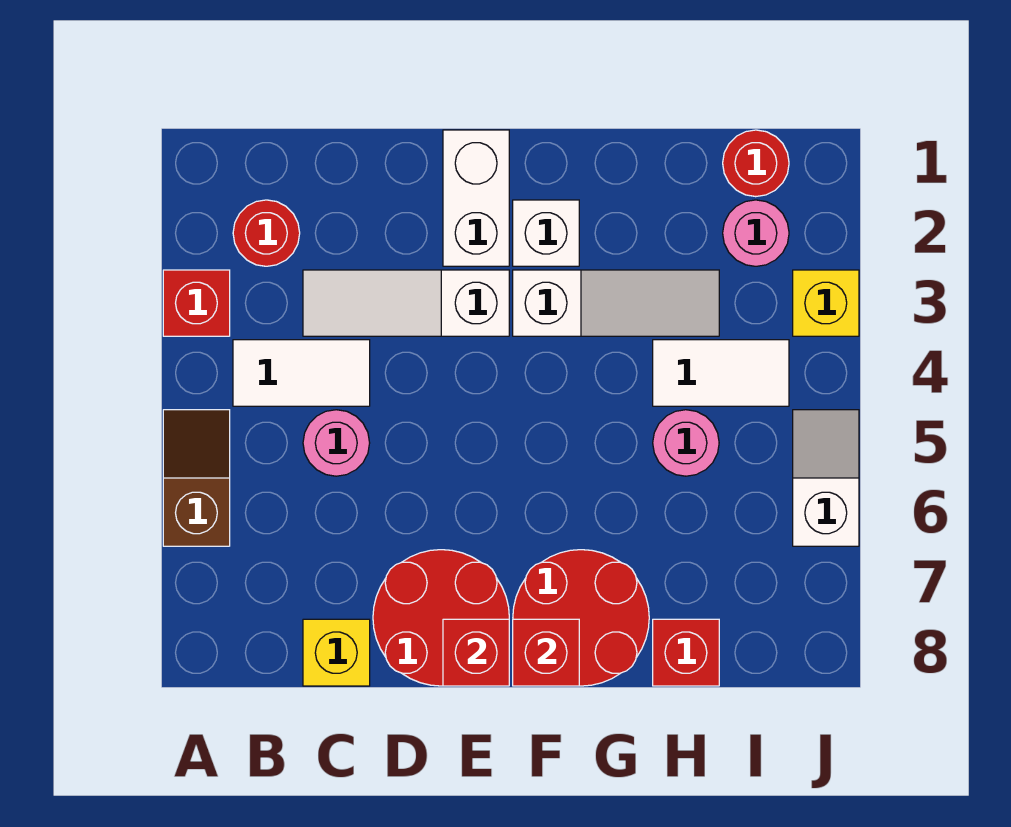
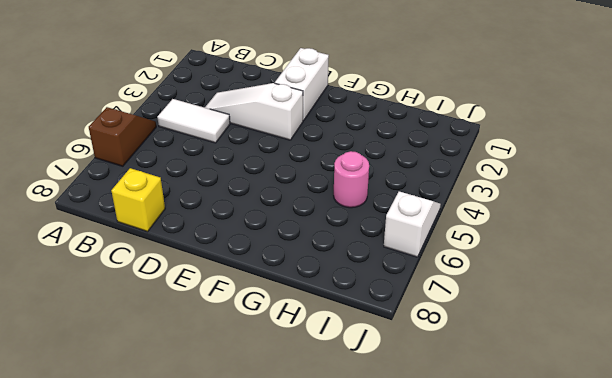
none -> red brick A3 level 1
none -> red round brick B2 level 1
none -> pink round brick C5 level 1

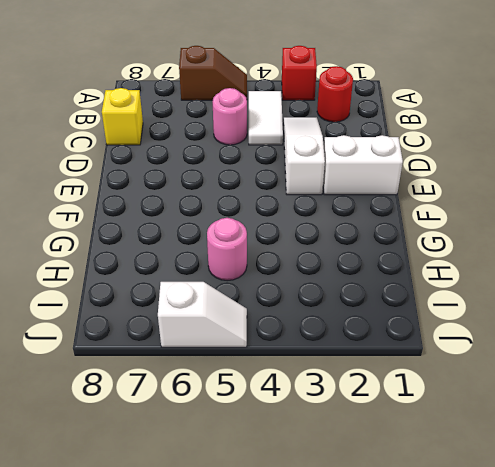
none -> red round brick D7:E8 level 1
none -> white brick F2 level 1
none -> white slope F3:H3 level 1 top F

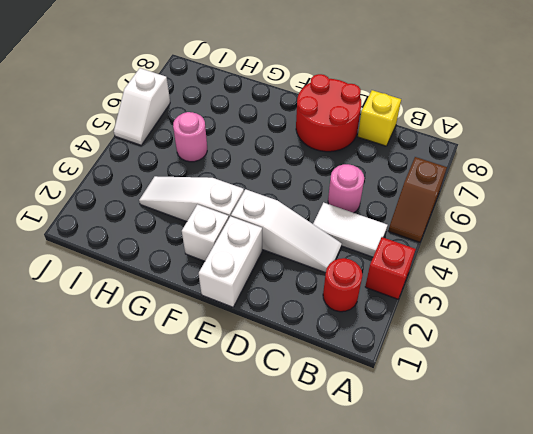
none -> red round brick F7:G8 level 1
none -> white tile H4:I4 level 1
none -> red brick H8 level 1

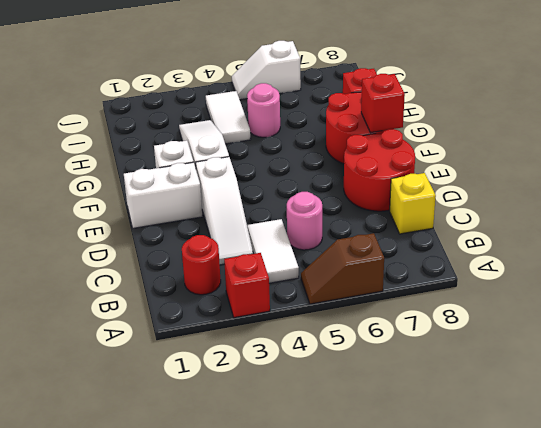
none -> red round brick I1 level 1
none -> pink round brick I2 level 1
none -> yellow brick J3 level 1

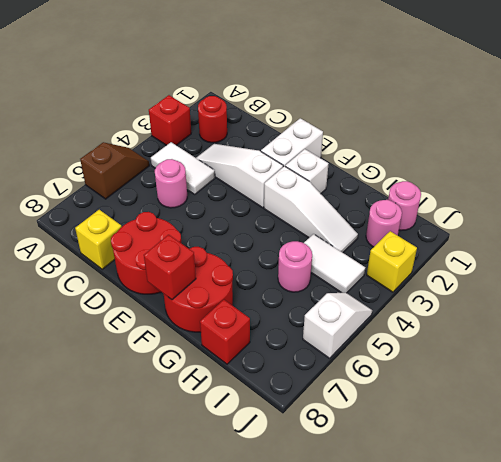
pink round brick I1 level 1 -> red round brick I1 level 1
none -> red brick E8 level 2

